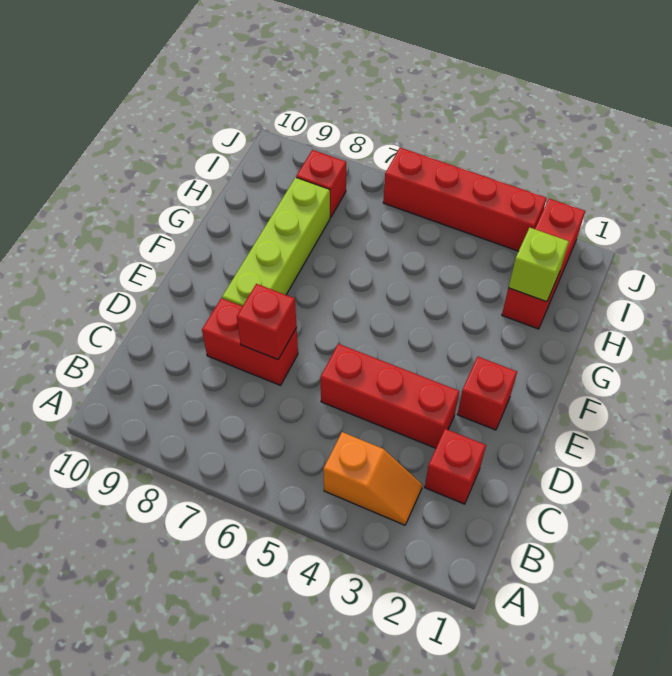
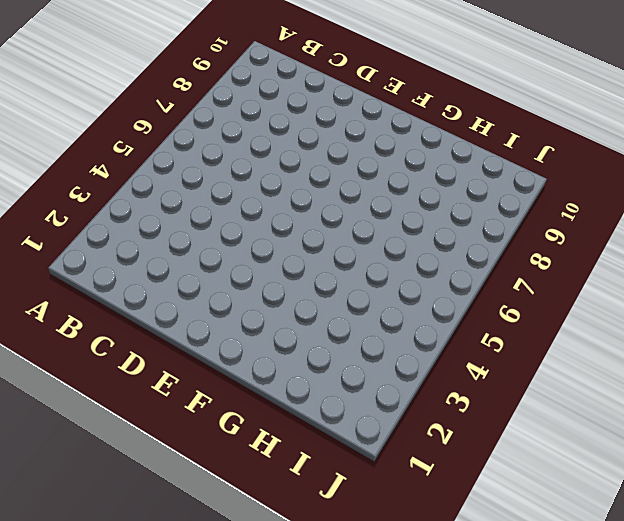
none -> orange slope B3:B4 level 1 top 4
none -> red brick C2 level 1

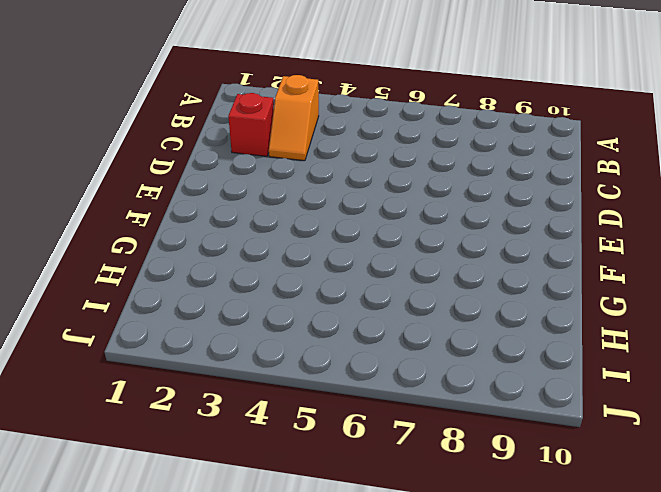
orange slope B3:C3 level 1 top B -> orange slope B3:B4 level 1 top 4
none -> red brick D3:D5 level 1
none -> red brick D7:D8 level 1

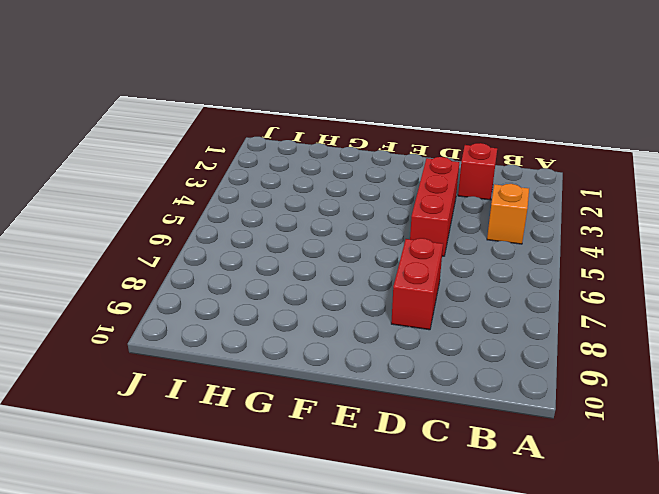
none -> red brick E2 level 1
none -> lime brick E8:H8 level 1

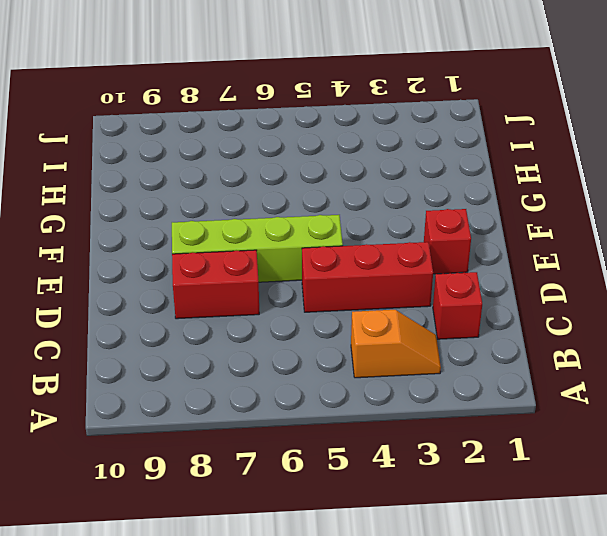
lime brick E5:E8 level 1 -> lime brick E8:H8 level 1
none -> red brick H2:J2 level 1
none -> red brick I8 level 1

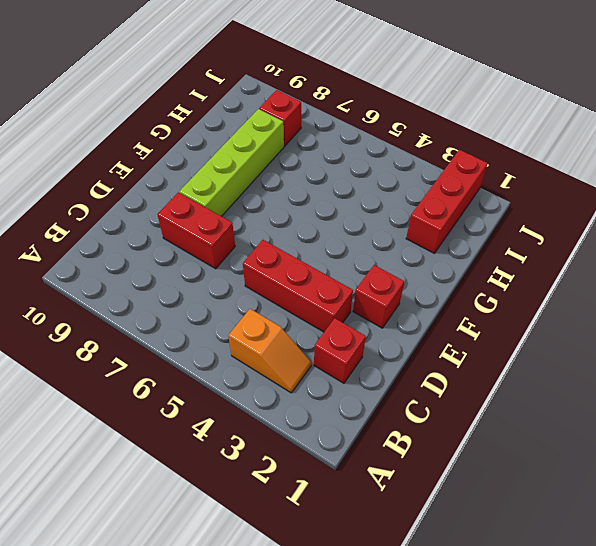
none -> red brick J3:J6 level 1
none -> red brick D7 level 2

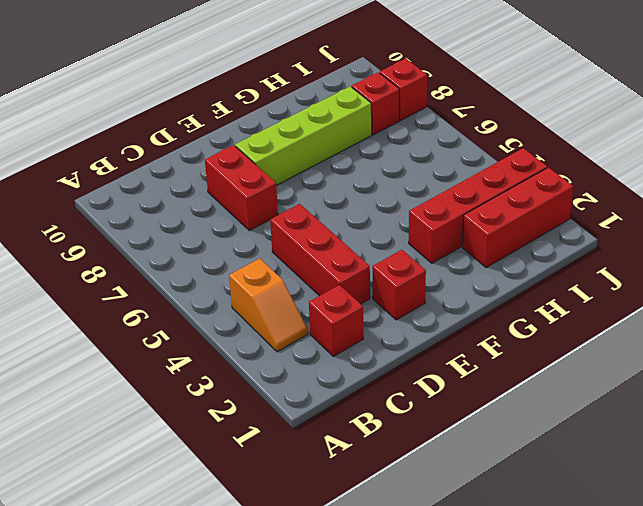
red brick G3:J3 level 1 -> red brick J3:J6 level 1
red brick J8 level 1 -> red brick D7 level 2
none -> lime brick H2 level 2

